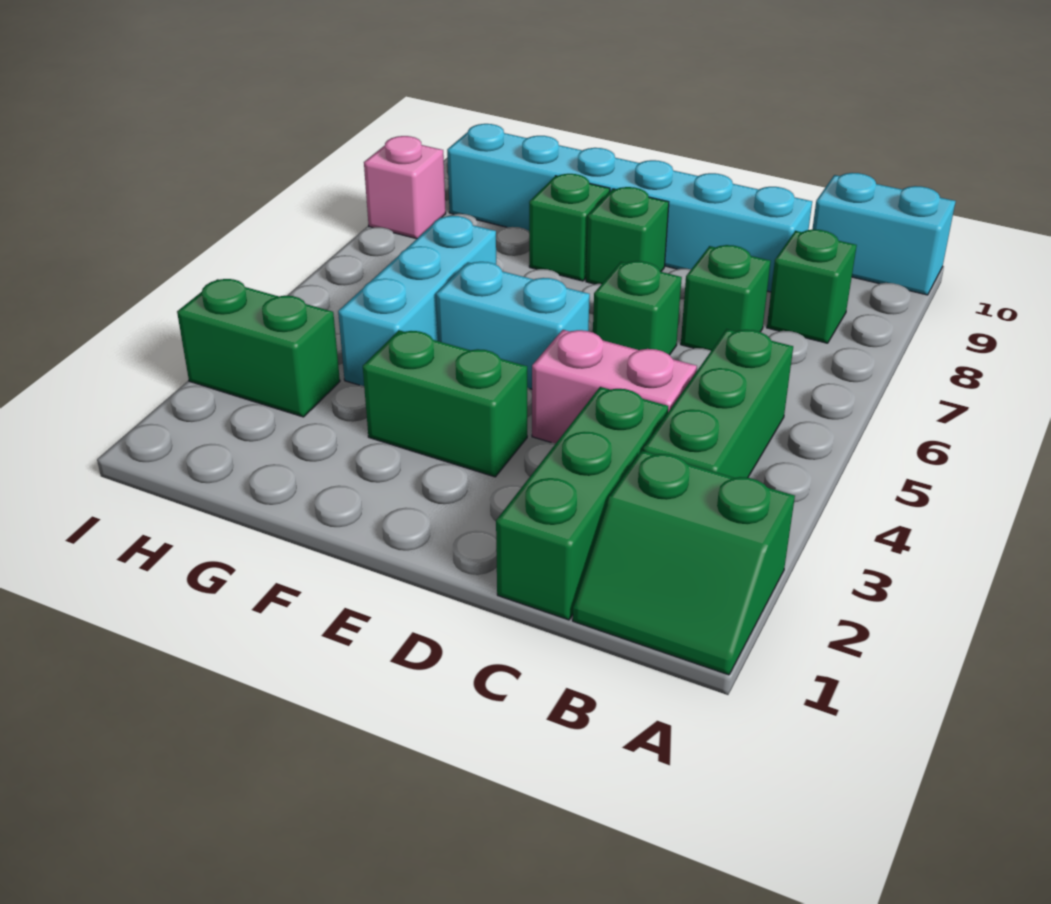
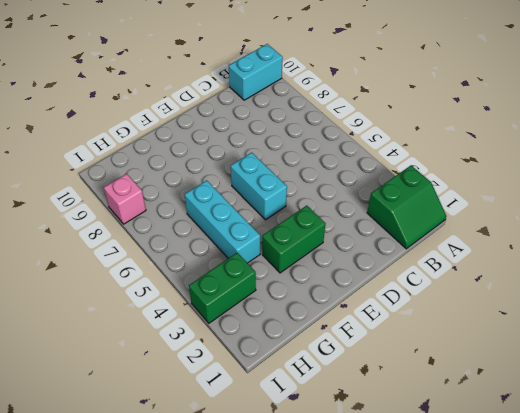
cyan brick E5:E6 level 1 -> cyan brick E5:F5 level 1
none -> green brick B3:B5 level 1
none -> green brick B8 level 1
none -> green brick C1:C3 level 1

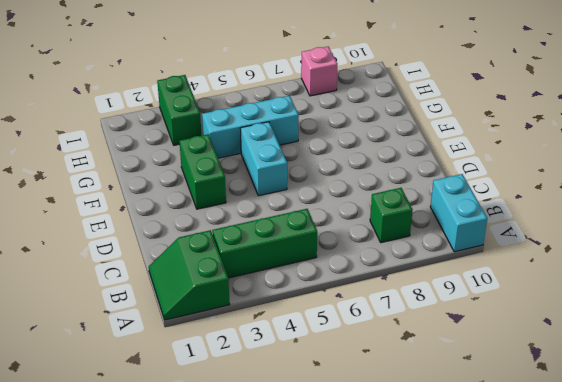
none -> green brick C1:C3 level 1
none -> pink brick C4:D4 level 1
none -> green brick C7 level 1

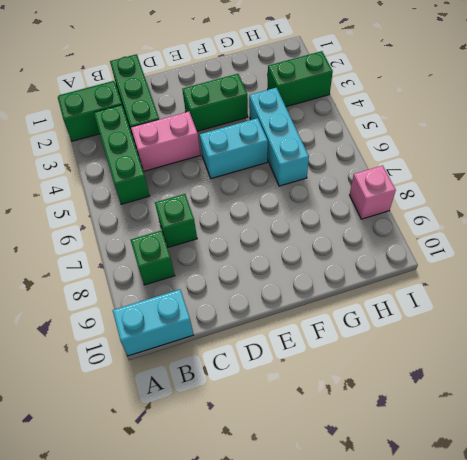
none -> cyan brick C9:H9 level 1
none -> green brick D6 level 1
none -> green brick E8 level 1

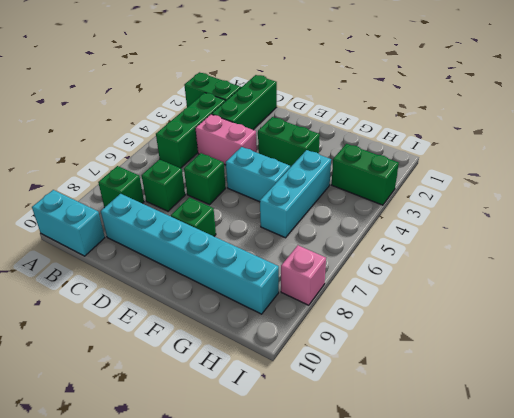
none -> green brick F8 level 1

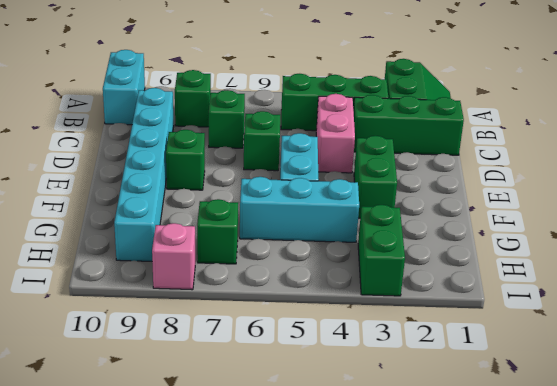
green brick H7 level 1 -> green brick F8 level 1

